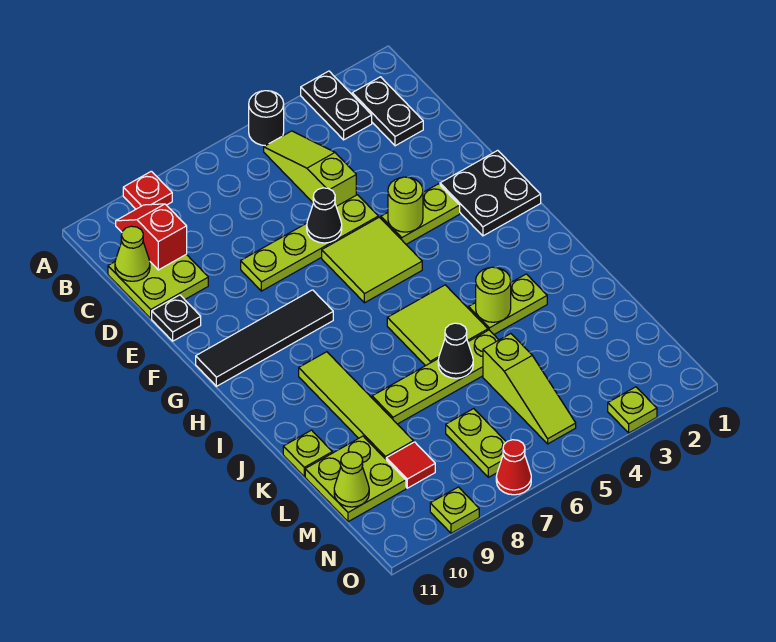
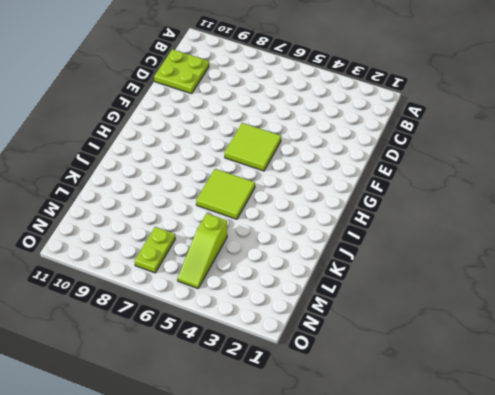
none -> black plate A3:B3 level 1
none -> black round brick A5 level 1
none -> red plate A9 level 1
none -> black plate B2:C2 level 1

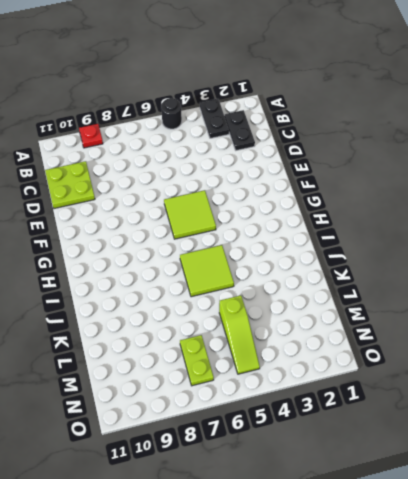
none -> lime slope B5:D5 level 1 top D
none -> lime plate E5:E8 level 1
none -> black plate E11 level 1
none -> black plate F1:G2 level 1

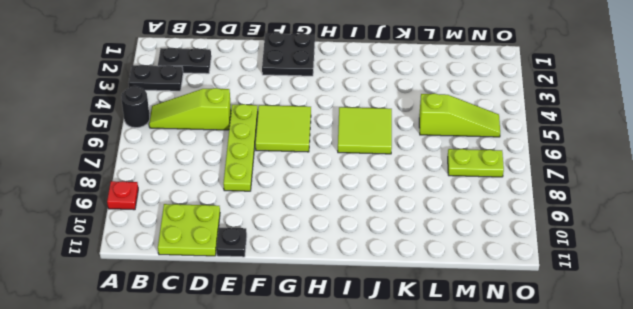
none -> lime plate F3:F4 level 1
none -> black tile G8:G11 level 1
none -> lime tile I9:L9 level 1
none -> lime plate J3:J4 level 1

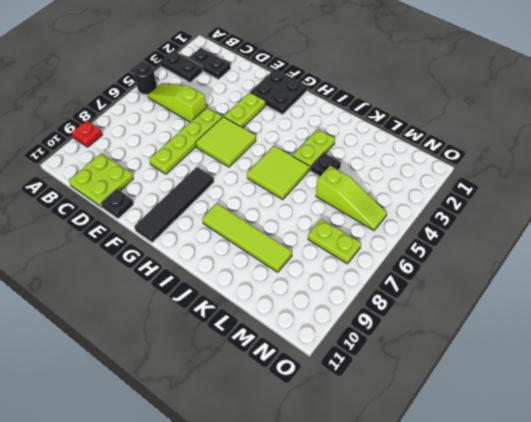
black plate K4 level 1 -> none
none -> lime plate K5:K8 level 1
none -> lime plate K11 level 1
none -> lime plate L10:M11 level 1
none -> red tile M9 level 1

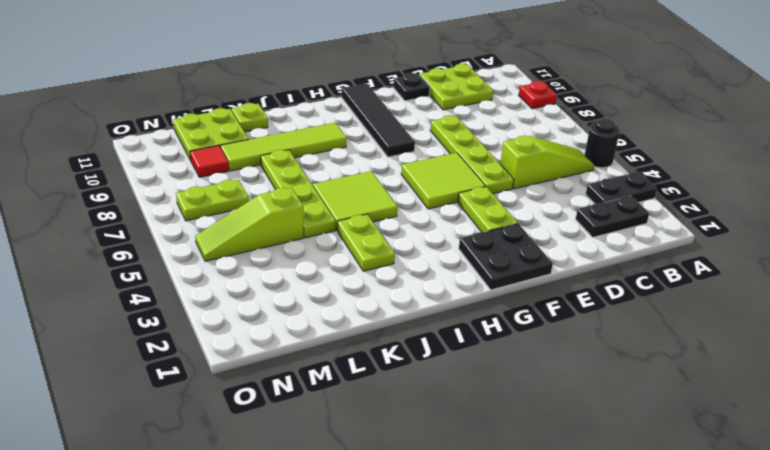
none -> lime plate O3 level 1
none -> red cone O7 level 1
none -> lime plate O9 level 1
none -> red slope B10:C10 level 2 top C

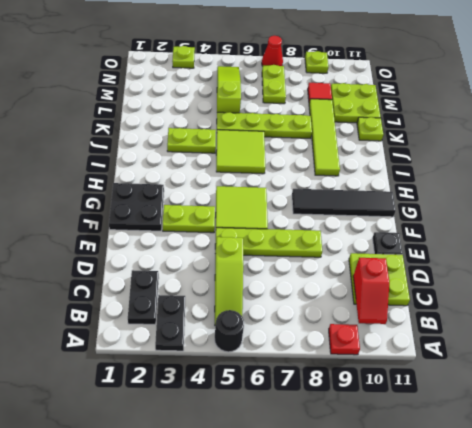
none -> lime cone C11 level 2
none -> black cone E6 level 2
none -> lime round brick F4 level 2
none -> lime round brick J4 level 2

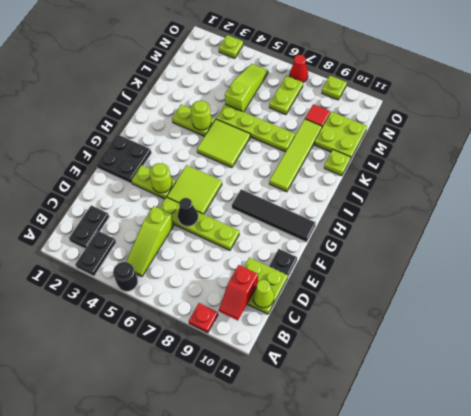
none -> black cone K6 level 2
none -> lime cone M11 level 2

